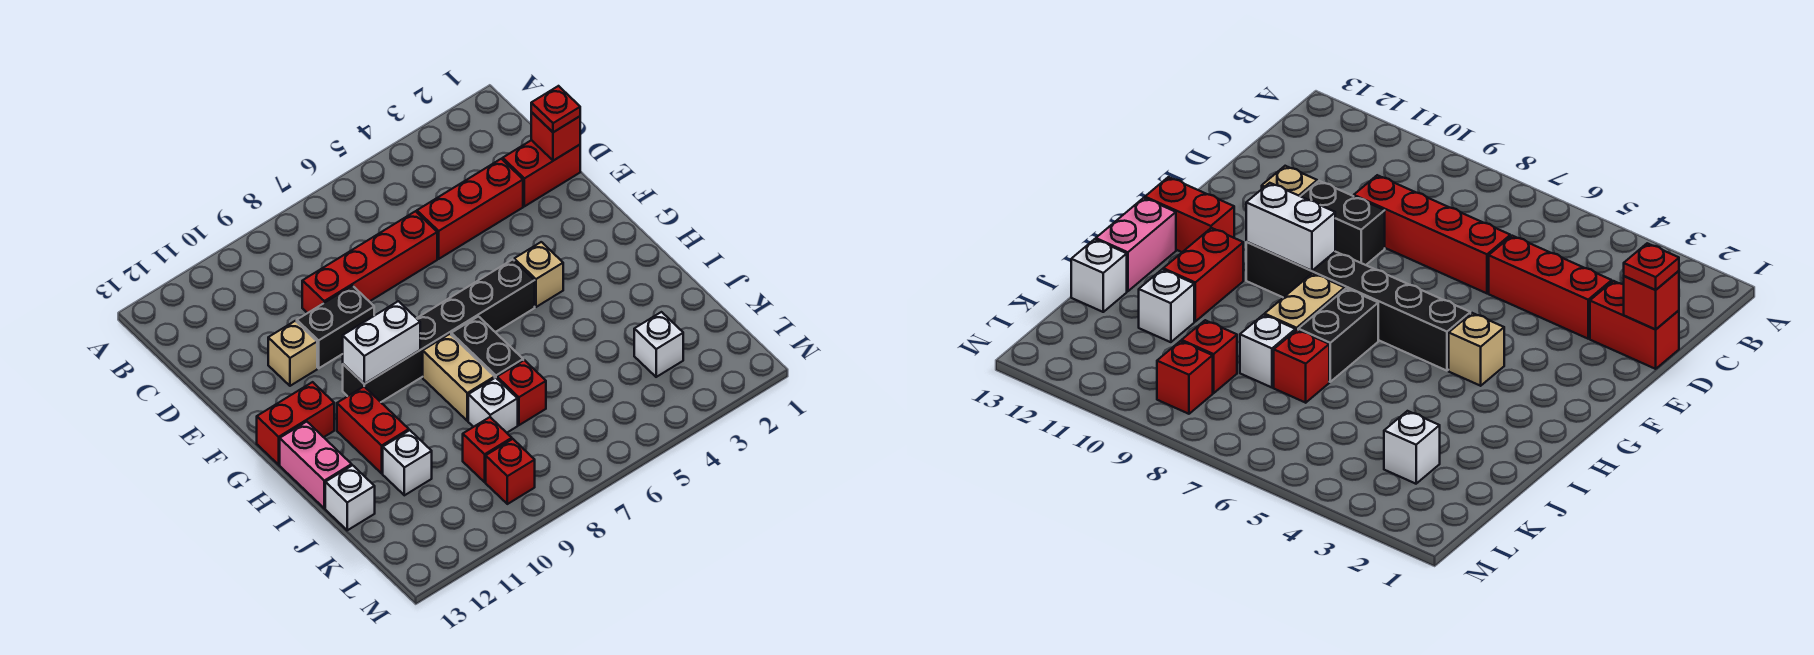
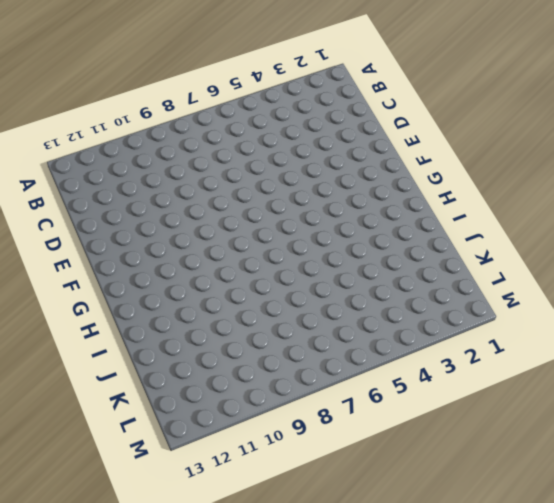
none -> red brick D1:D2 level 1
none -> red brick D3:D5 level 1
none -> red brick D6:D9 level 1

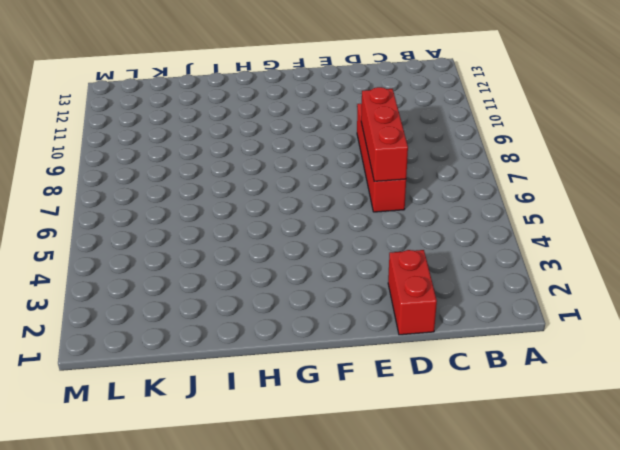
red brick D6:D8 level 2 -> red brick D3:D5 level 1
none -> black brick E9:E10 level 1
none -> tan brick E11 level 1
none -> tan brick G4 level 1

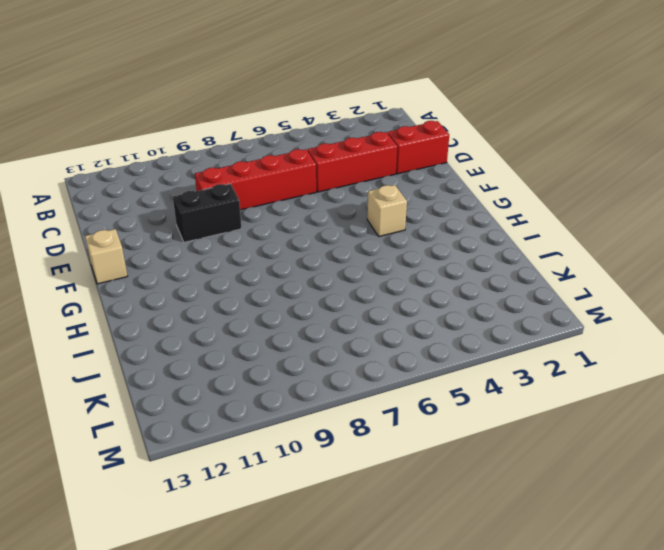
tan brick F13 level 1 -> tan brick E11 level 1
none -> black brick G5:G10 level 1
none -> red brick G12:G13 level 1
none -> black brick H7:I7 level 1

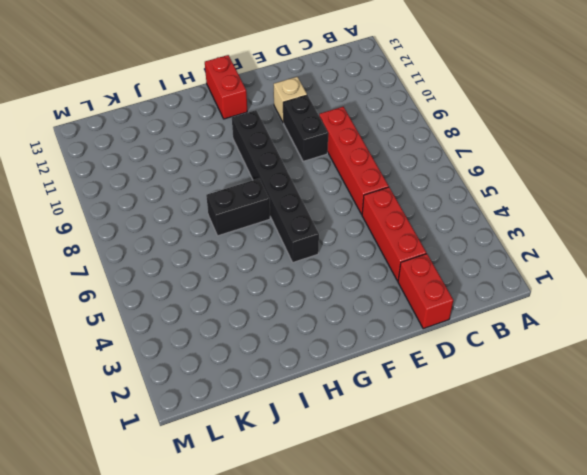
none -> tan brick G4 level 1
none -> tan brick H8:I8 level 1
none -> red brick H11:I11 level 1

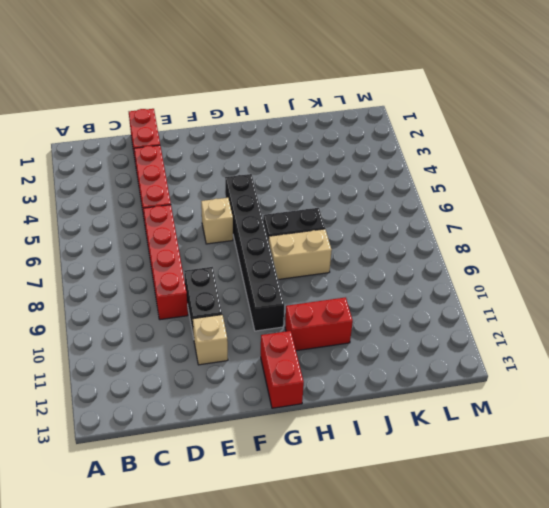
tan brick F6 level 1 -> tan brick G4 level 1
none -> pink brick H13:I13 level 1
none -> red brick J7 level 1
none -> white brick J8 level 1

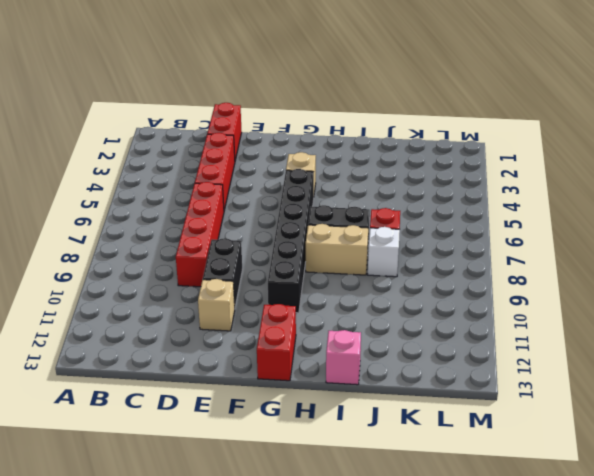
pink brick I13 level 1 -> pink brick H13:I13 level 1
none -> red brick H11:I11 level 1
none -> white brick J11 level 1
none -> white brick J13 level 1

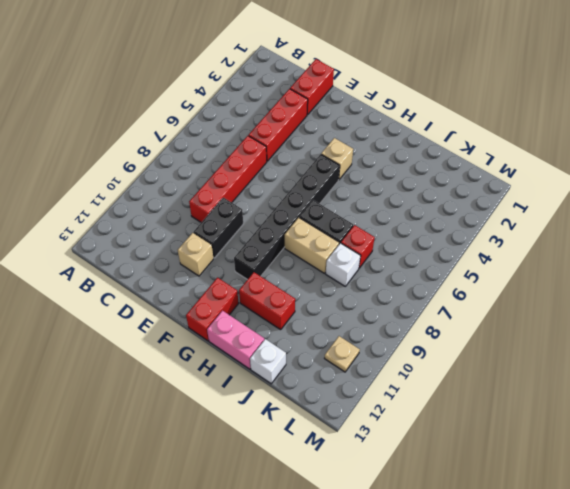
tan plate L11 level 1 -> none
none -> white brick J11 level 1
none -> white brick K3 level 1
none -> red brick K9 level 1

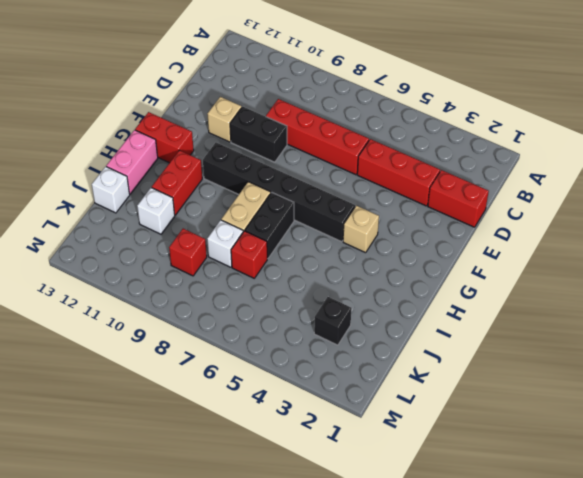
black brick K3 level 1 -> white brick K3 level 1
none -> red brick L9 level 1
none -> red brick D1 level 2
none -> white brick G9:G10 level 2

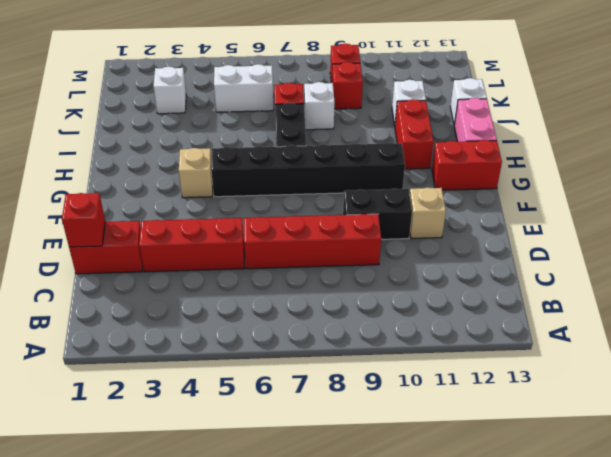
white brick K5:K6 level 1 -> white brick G9:G10 level 2
none -> tan brick H8:I8 level 1
none -> red plate D1 level 3

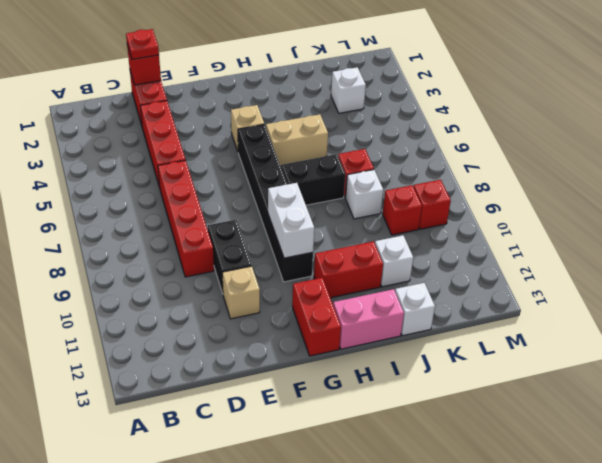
tan brick H5:I5 level 1 -> tan brick H8:I8 level 1

